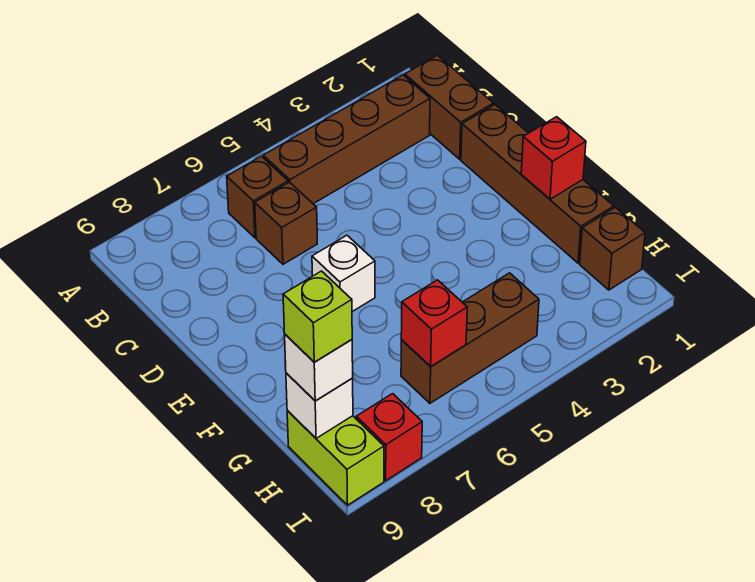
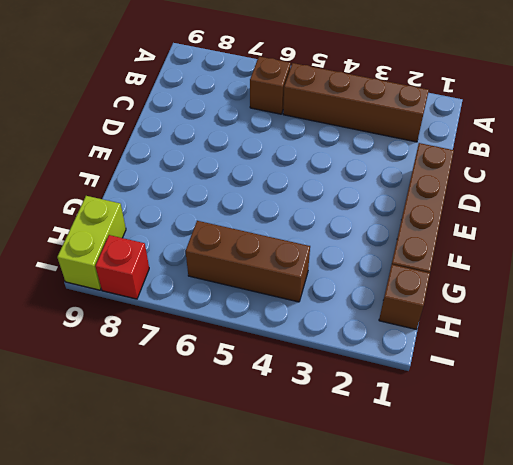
none -> brown brick B1:C1 level 1
none -> brown brick C6 level 1
none -> white brick E6 level 1

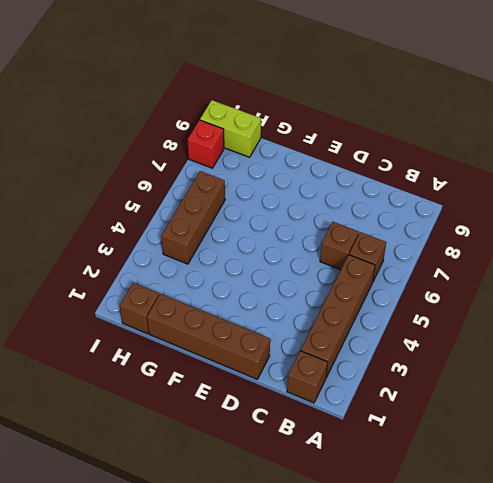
brown brick B1 level 1 -> brown brick B1:C1 level 1
none -> white brick E6 level 1
none -> red brick F1 level 2
none -> red brick H6 level 2

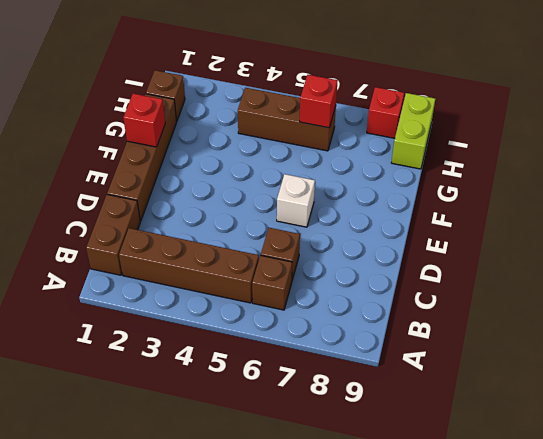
none -> white brick H9 level 2
none -> white brick H9 level 3
none -> lime brick H9 level 4

